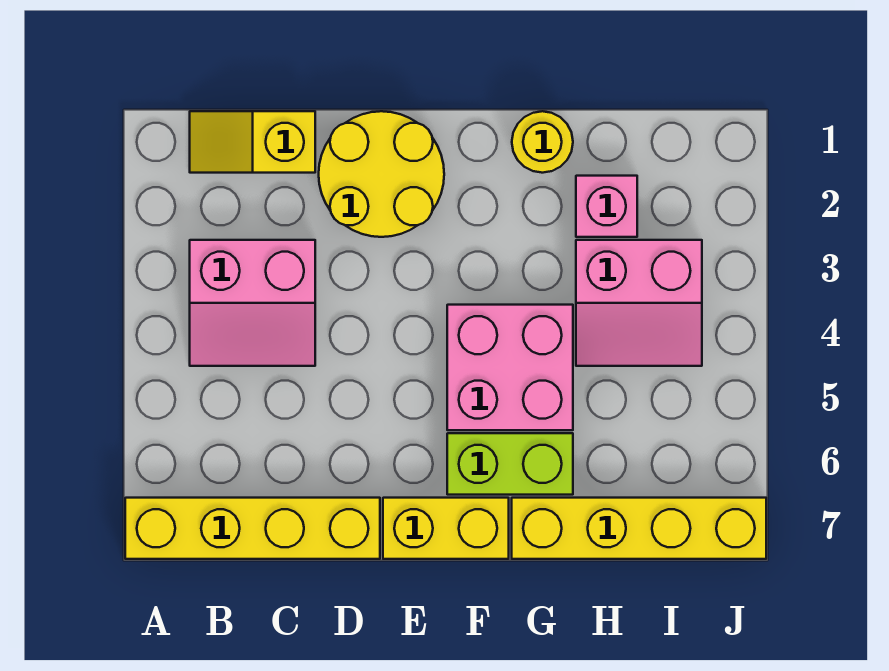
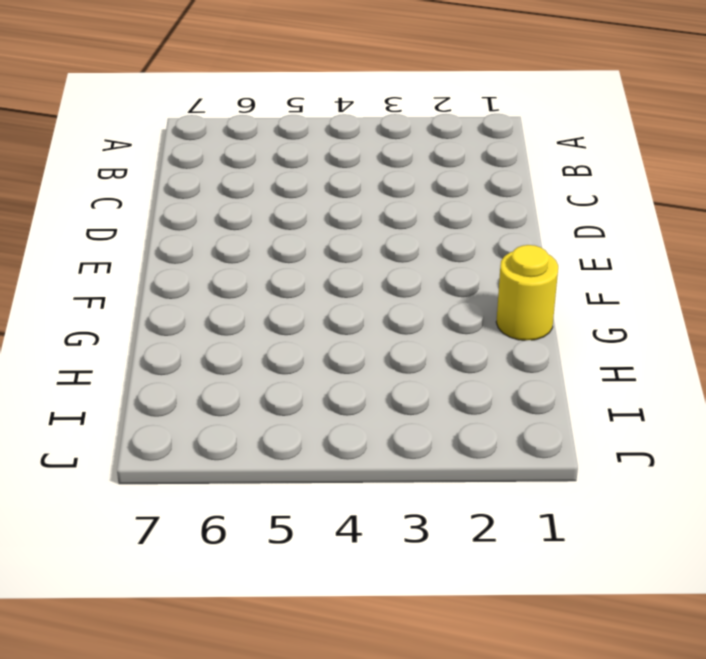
none -> yellow brick A7:D7 level 1
none -> yellow slope B1:C1 level 1 top C

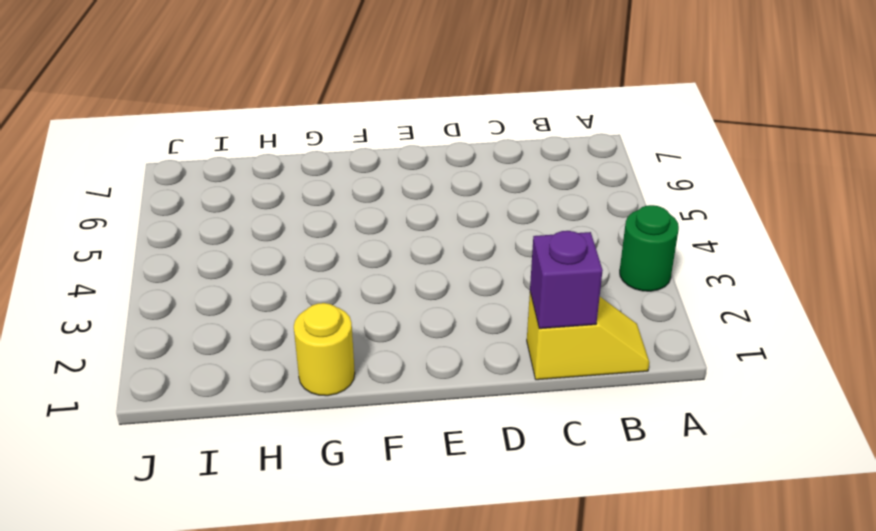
green round brick A3 level 1 -> none
purple brick C1 level 2 -> none
none -> yellow brick A7:D7 level 1
none -> pink slope B3:C4 level 1 top 3

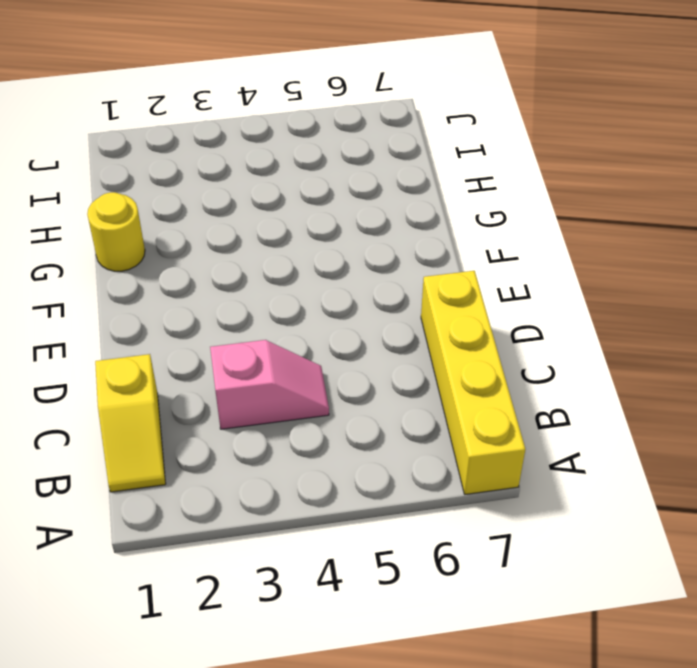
pink slope C3:C4 level 1 top 3 -> pink slope B3:C4 level 1 top 3
none -> yellow round brick D1:E2 level 1
none -> yellow brick E7:F7 level 1

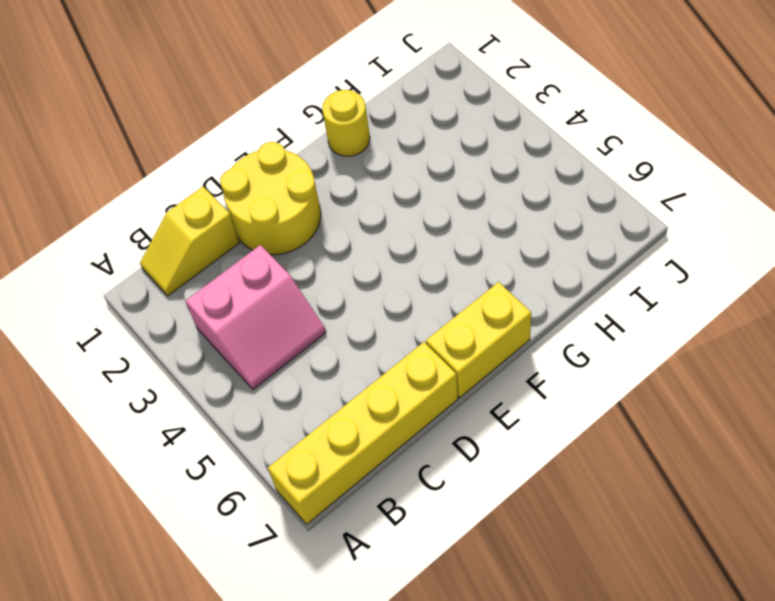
none -> pink brick F4:G5 level 1
none -> lime brick F6:G6 level 1

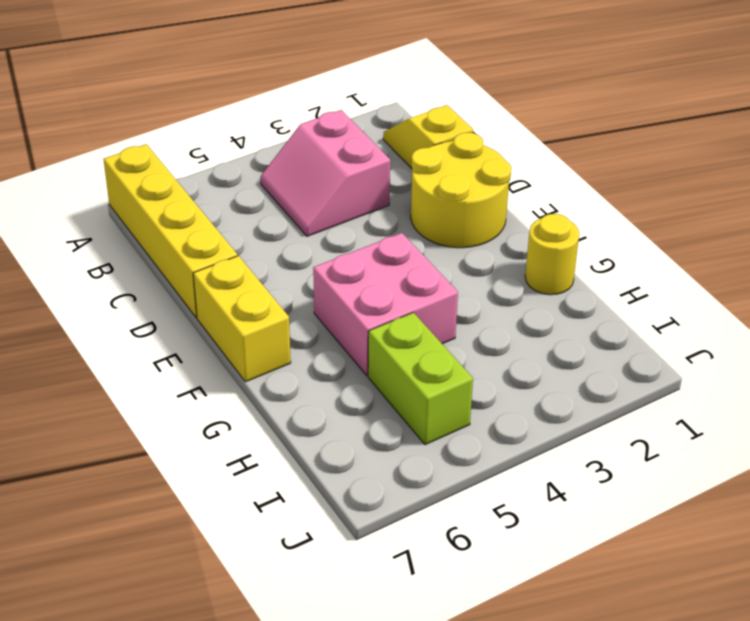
lime brick H5:I5 level 1 -> lime brick F6:G6 level 1
none -> yellow brick G7:J7 level 1
none -> pink brick H2 level 1

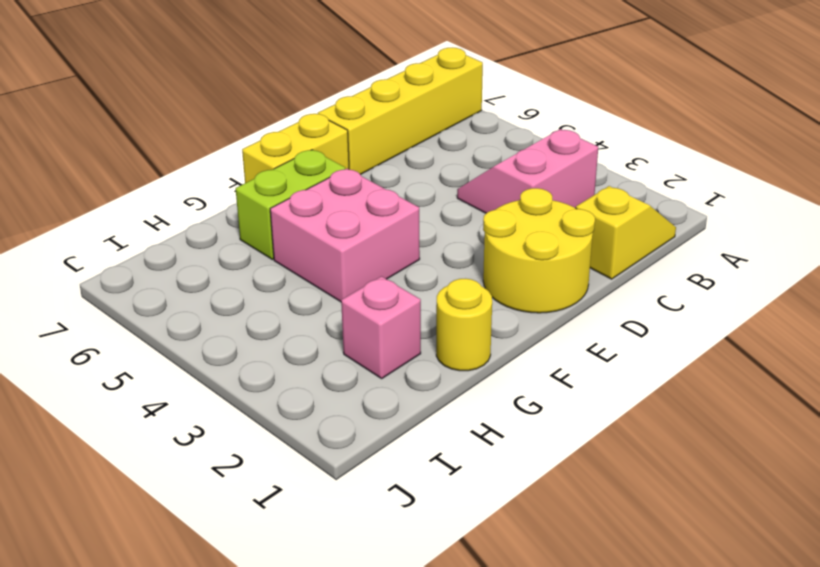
none -> yellow brick G7:J7 level 1
none -> pink slope H3:I4 level 1 top 3

